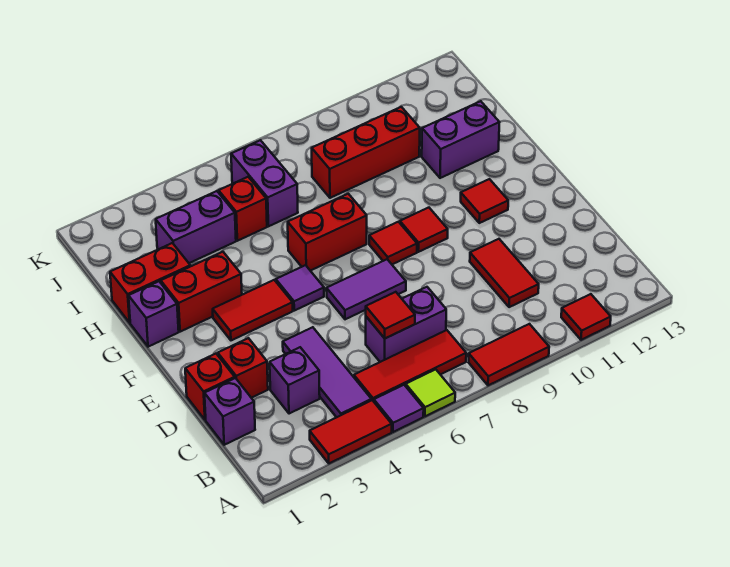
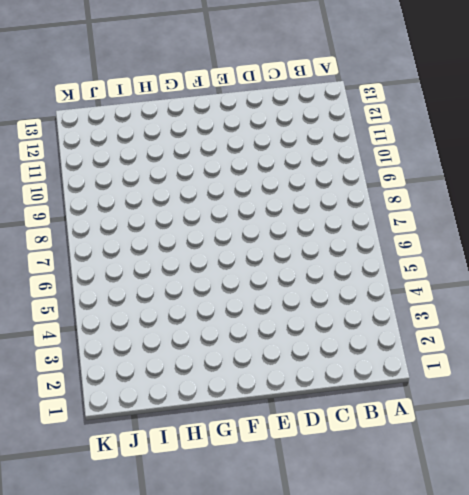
none -> red tile A3:A4 level 1
none -> purple tile A5 level 1
none -> lime tile A6 level 1

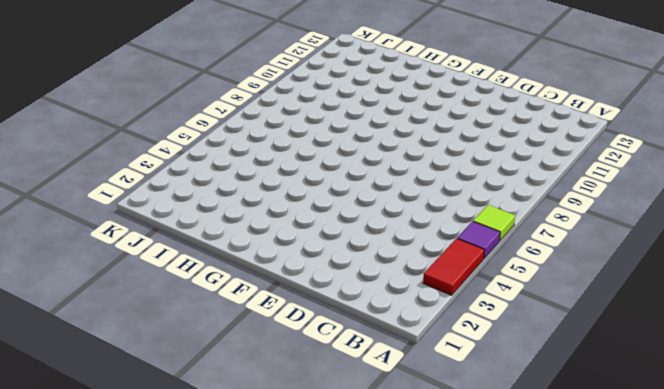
none -> red tile A8:A9 level 1
none -> red tile A11 level 1
none -> purple tile B4:D4 level 1

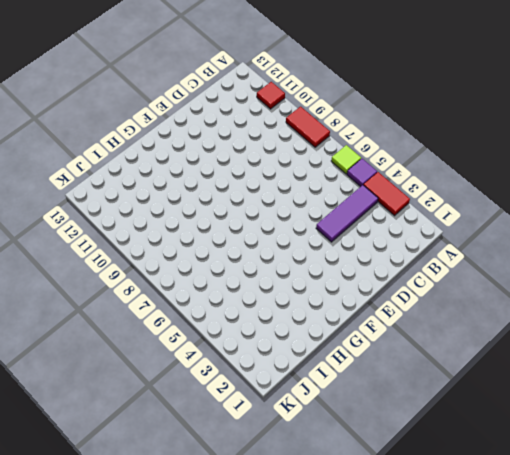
none -> red tile B5:B7 level 1
none -> purple brick C1 level 1
none -> purple brick C3 level 1

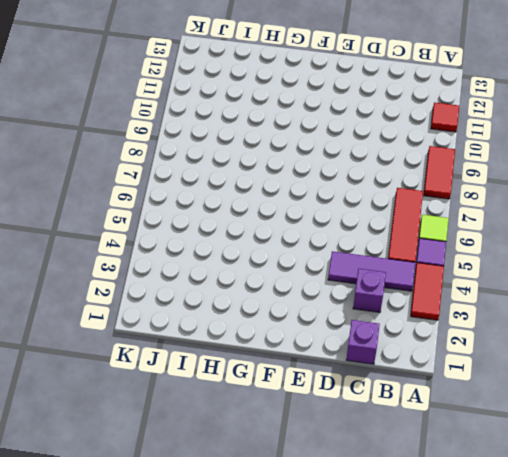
none -> purple brick C6:C7 level 1
none -> red tile C10:D10 level 1
none -> red brick D1 level 1

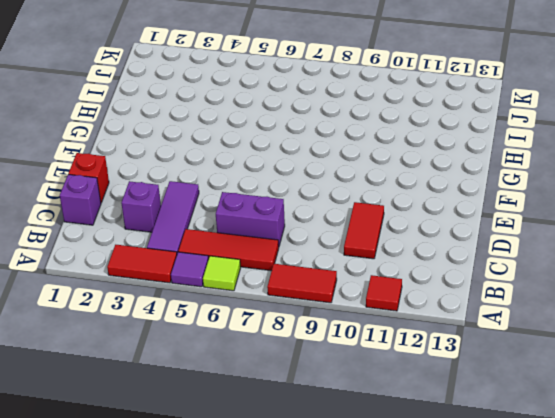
none -> red brick D2 level 1
none -> purple tile E6:E7 level 1
none -> red tile F3:F4 level 1

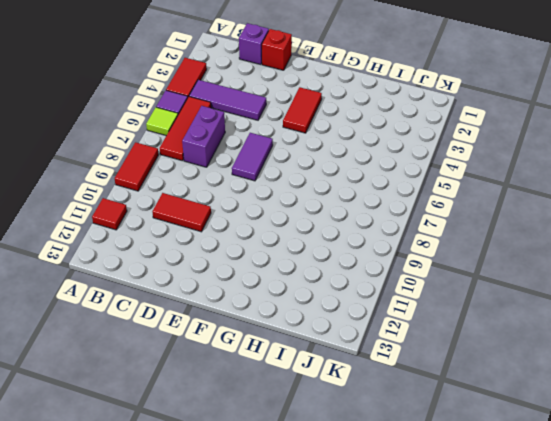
none -> purple brick C3 level 1
none -> red brick D2 level 1
none -> purple tile F5 level 1

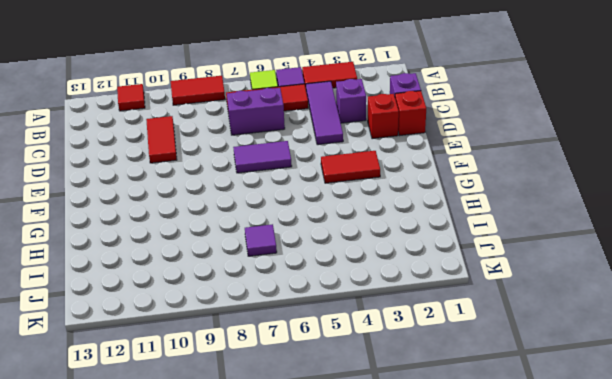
purple tile I7 level 1 -> purple tile F5 level 1
none -> red tile F8 level 1
none -> red tile F9 level 1
none -> red tile F11 level 1

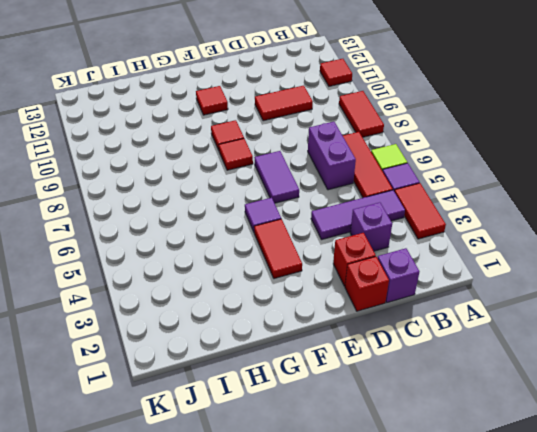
none -> purple brick G1 level 1
none -> red brick G2:G3 level 1
none -> red brick G6:G7 level 1

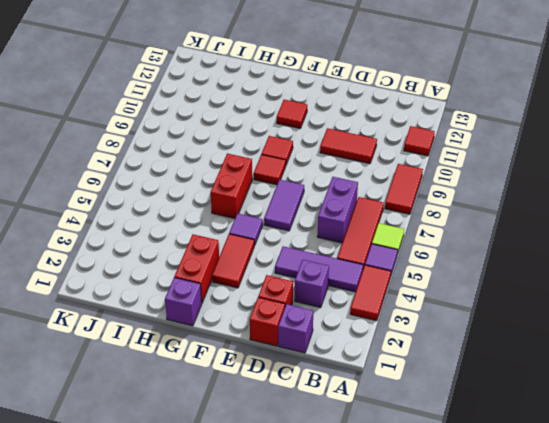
none -> red brick H1:H2 level 1
none -> purple brick H11:H12 level 1
none -> purple brick I3:I4 level 1

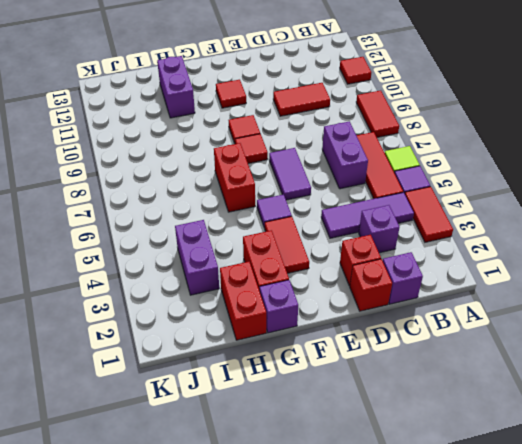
none -> red brick I5 level 1
none -> purple brick I6:J6 level 1
none -> red brick I8:I10 level 1

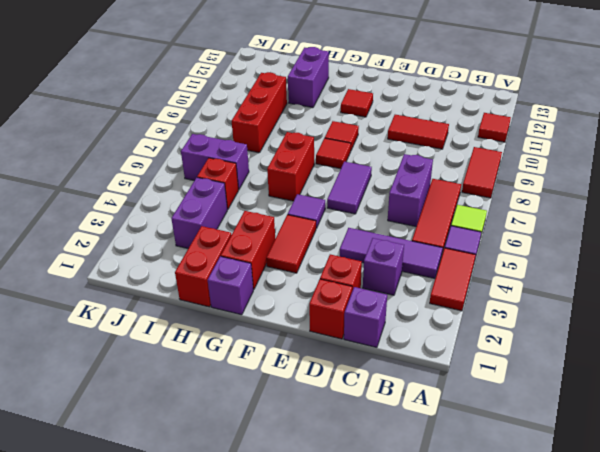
none -> red tile C6 level 2

